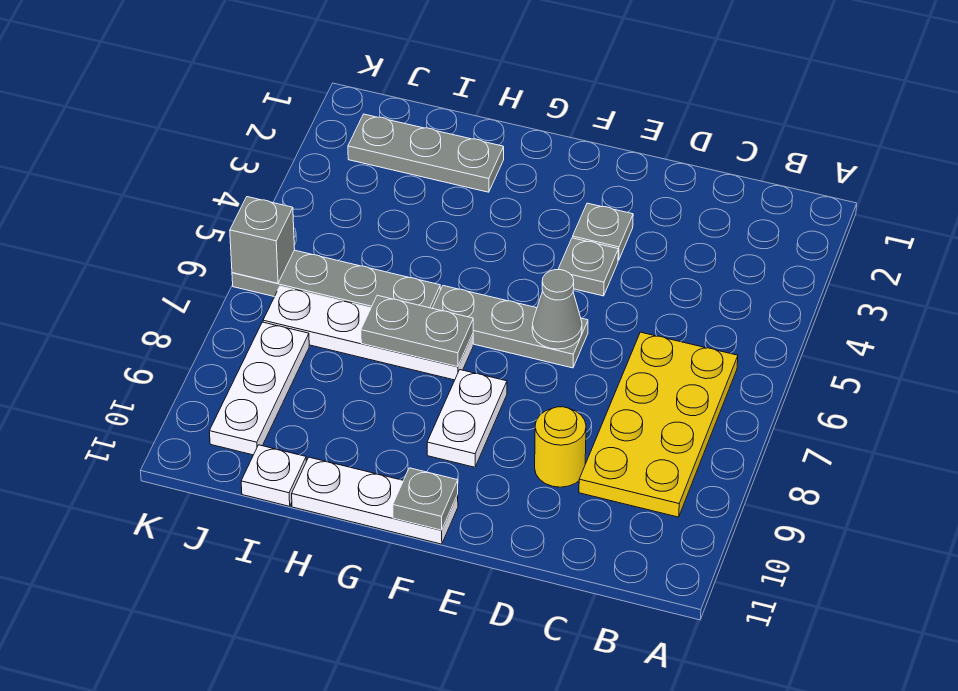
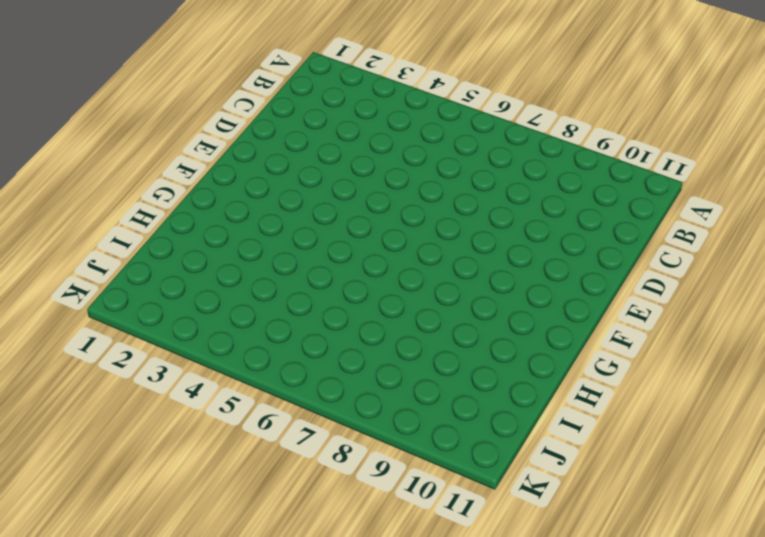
none -> yellow plate B6:C9 level 1
none -> yellow round brick D9 level 1
none -> grey plate E3 level 1

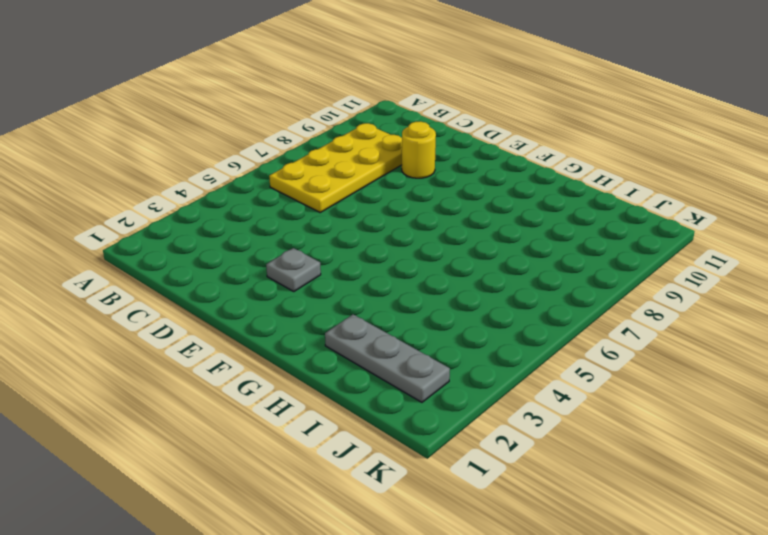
none -> grey plate E4 level 1
none -> grey plate E6:G6 level 1
none -> white plate F8:F9 level 1

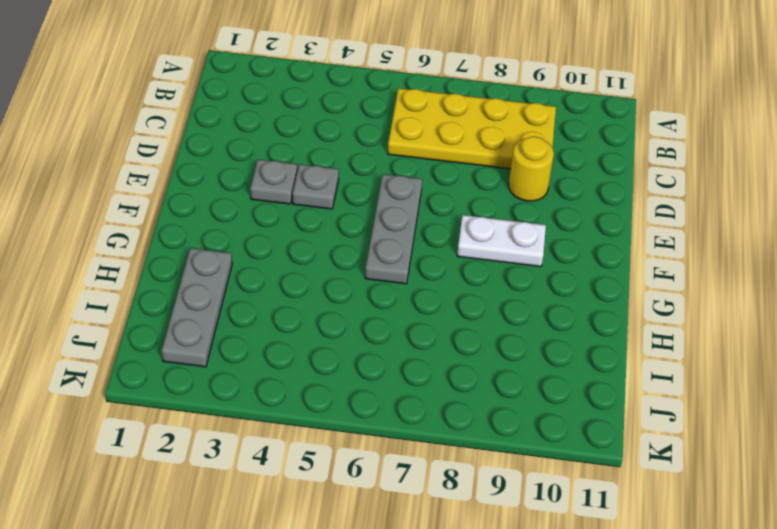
none -> white plate F11:H11 level 1
none -> white plate G7:J7 level 1
none -> grey plate H6:K6 level 1

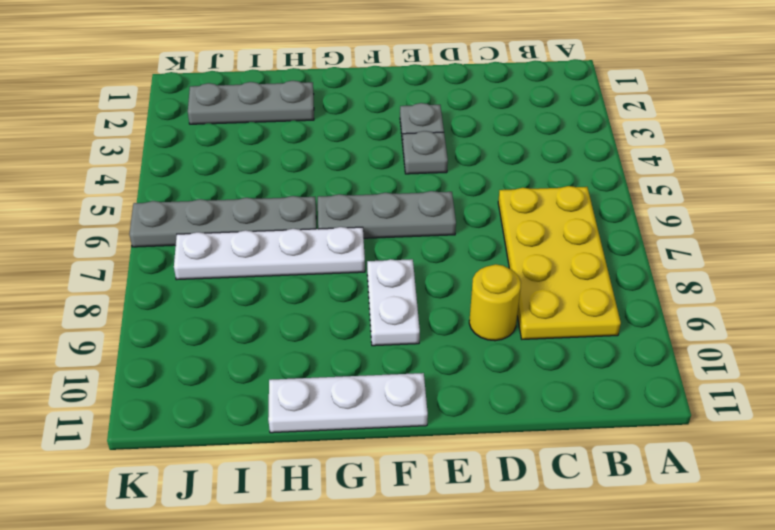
none -> white plate I11 level 1
none -> white plate J8:J10 level 1
none -> grey cone E6 level 2

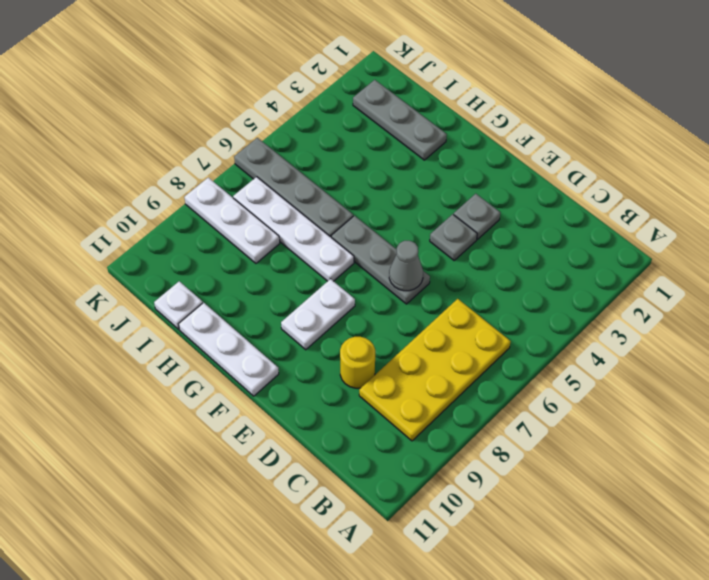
white plate I8:K8 level 1 -> white plate J8:J10 level 1
none -> grey plate F11 level 2
none -> grey plate G7:H7 level 2
none -> grey brick K6 level 2

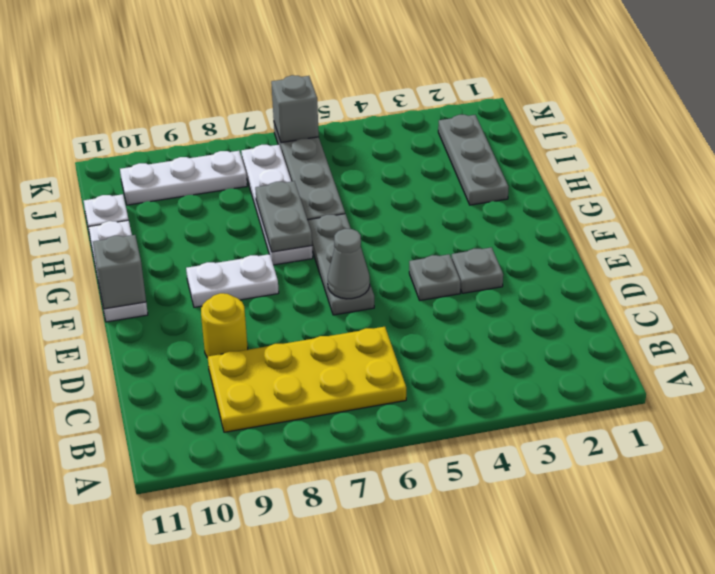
grey brick F11 level 2 -> grey plate F11 level 2

